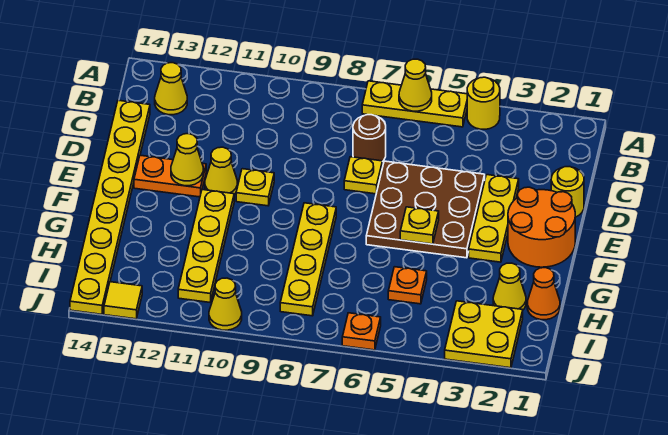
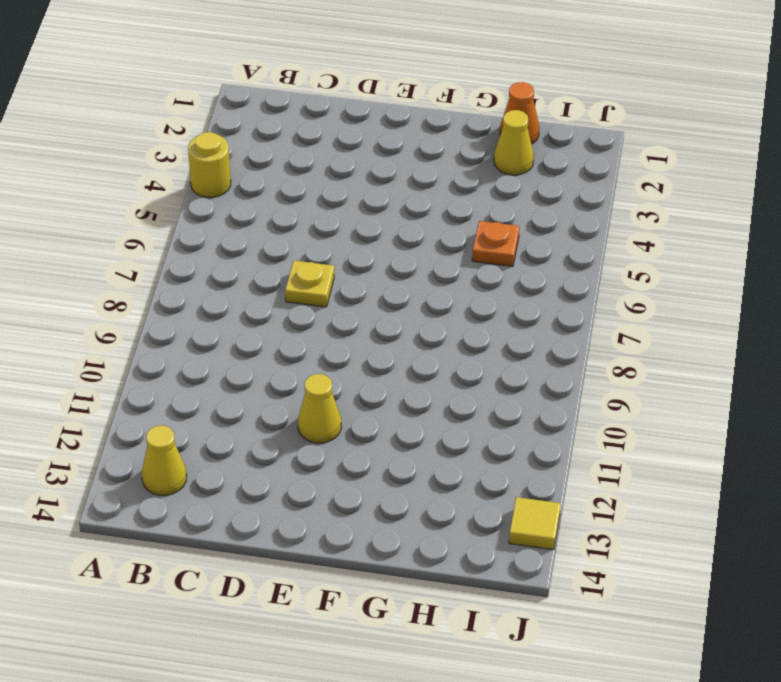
none -> yellow plate A5:A7 level 1
none -> brown round brick C7 level 1
none -> yellow plate C14:J14 level 1

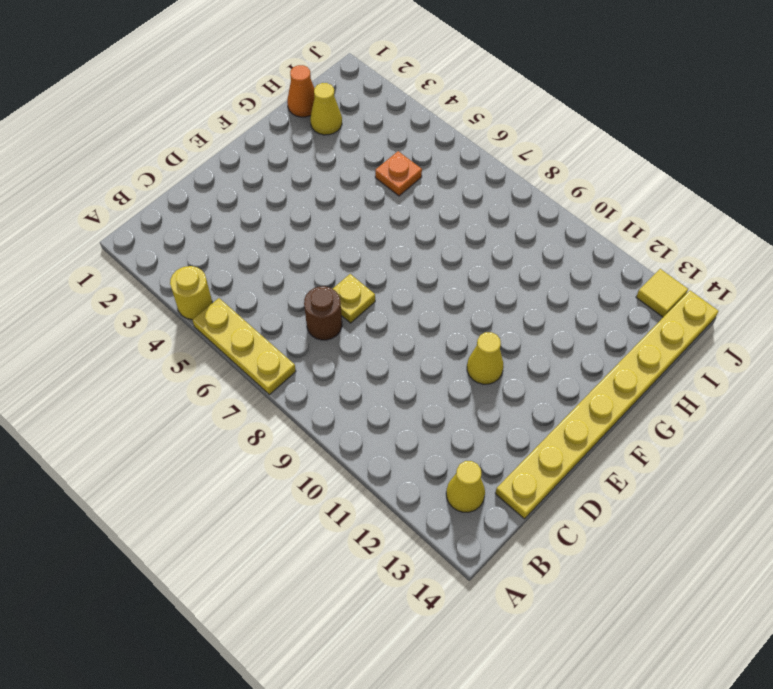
none -> yellow round brick D1 level 1
none -> yellow plate D3:F3 level 1
none -> brown plate D4:F6 level 1

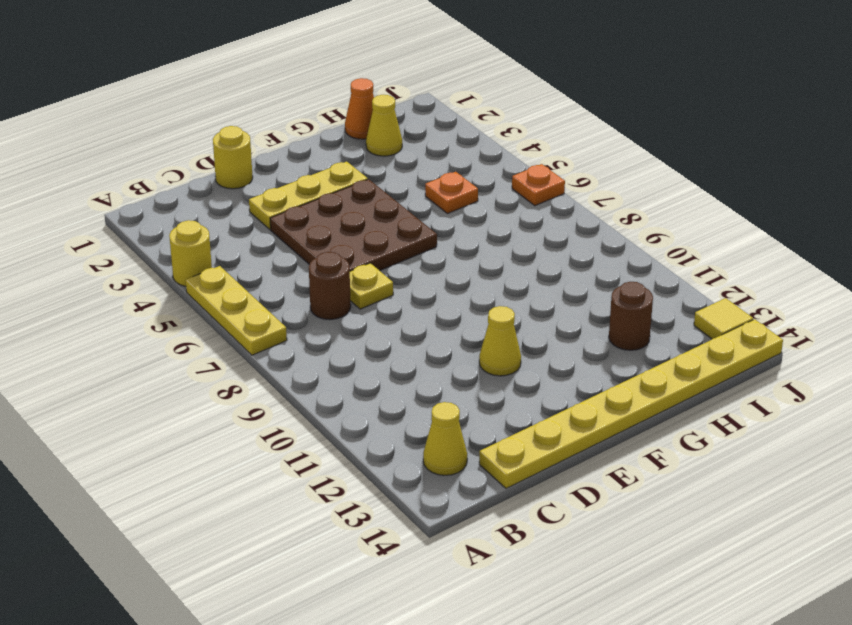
brown round brick H12 level 1 -> none
none -> orange round brick E1:F2 level 1
none -> yellow plate E10 level 1
none -> orange plate E12:E13 level 1

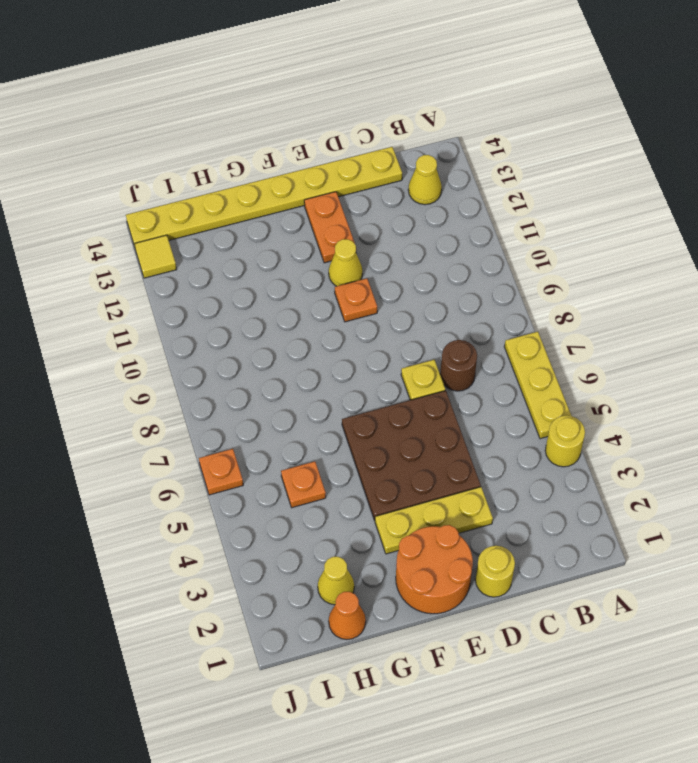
orange plate E10 level 1 -> yellow plate E10 level 1
none -> yellow plate F8:I8 level 1
none -> yellow plate F11:I11 level 1
none -> yellow plate I2:J3 level 1

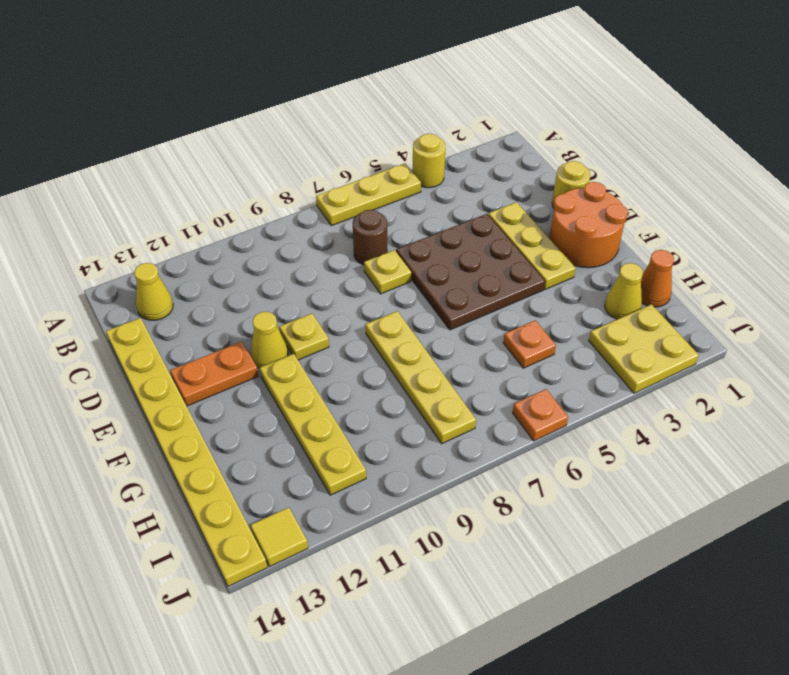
none -> yellow cone J10 level 1
none -> yellow cone A6 level 2
none -> yellow cone E12 level 2

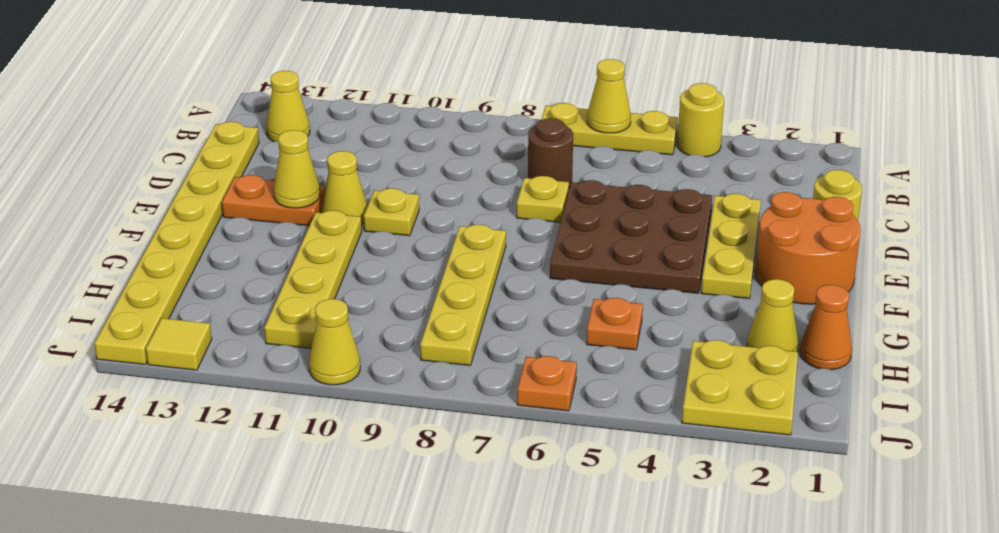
none -> yellow plate F5 level 2

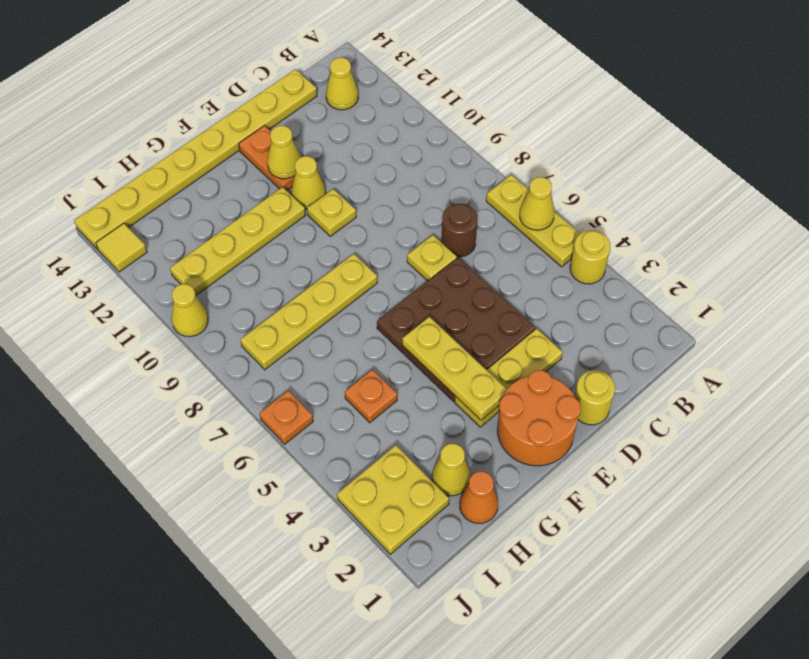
yellow plate F3:F5 level 2 -> yellow plate F5 level 2

